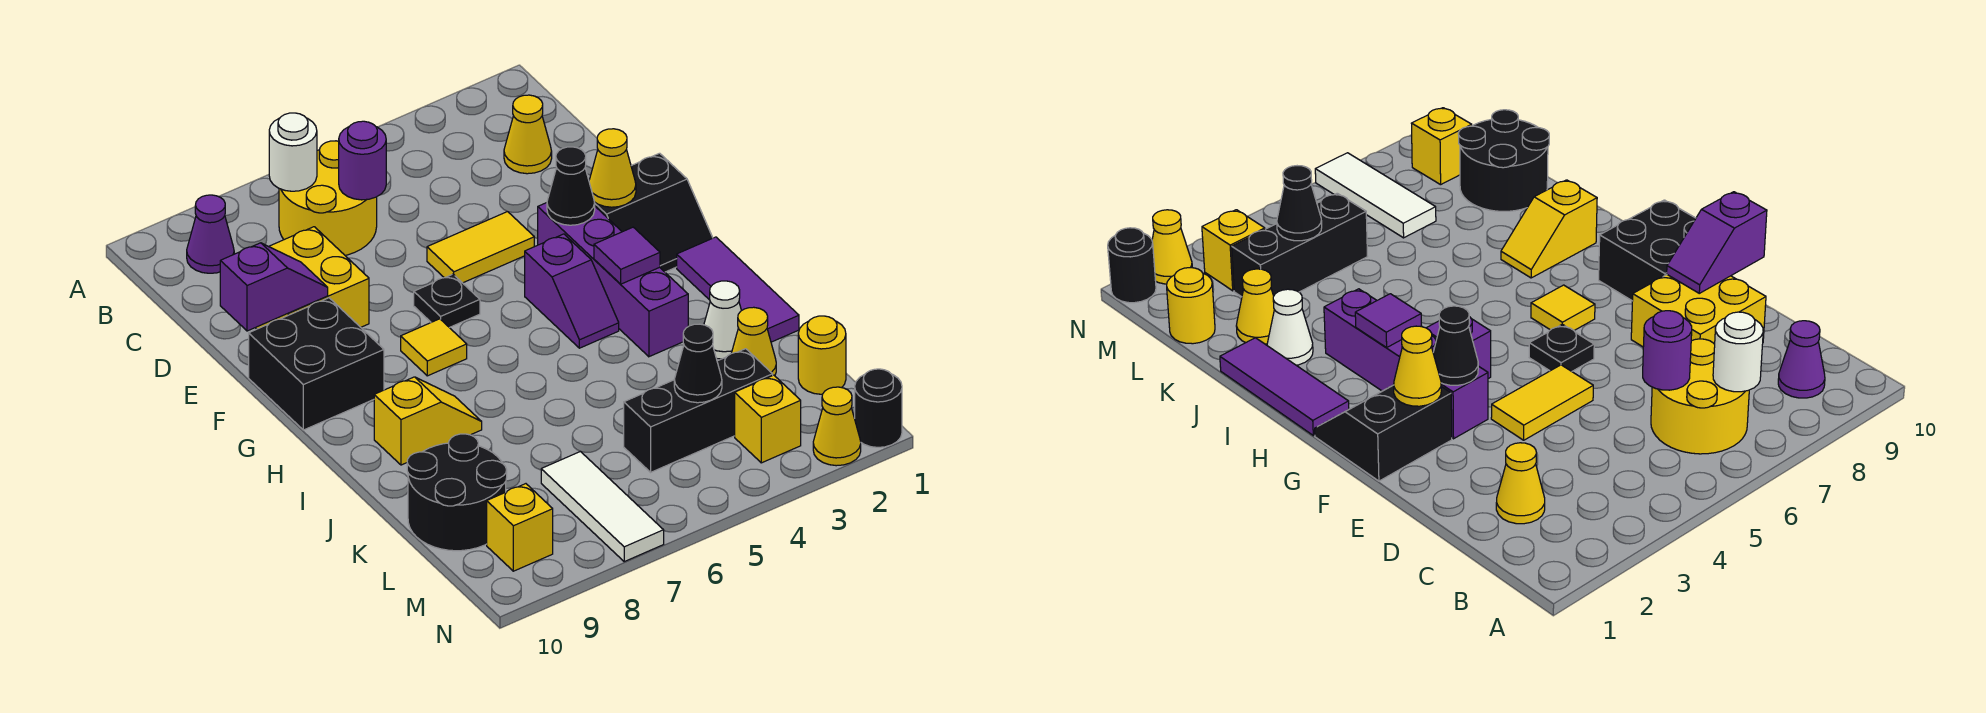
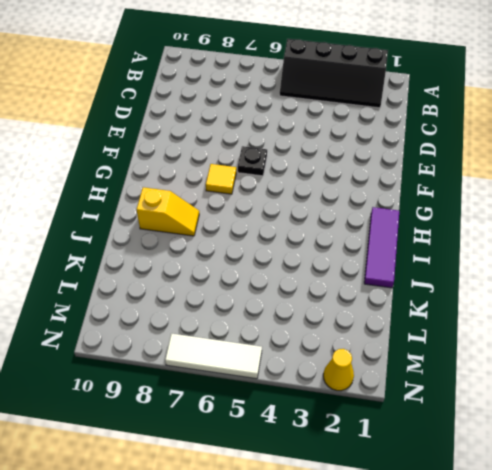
black slope A2:B5 level 1 top A -> none
white tile N5:N7 level 1 -> white tile L7:N7 level 1
none -> yellow round brick B6:C7 level 1
none -> purple cone B9 level 1
none -> yellow cone C2 level 1
none -> yellow brick D8:E9 level 1

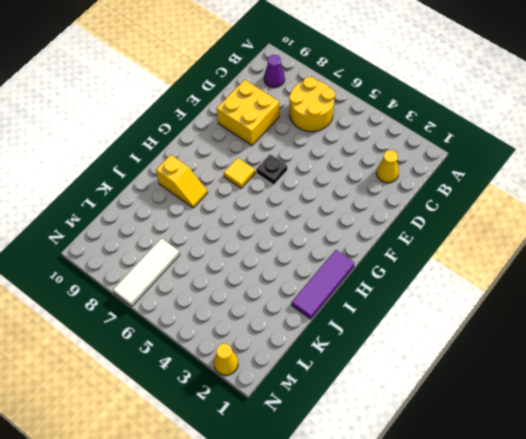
none -> yellow tile E4:E5 level 1
none -> black slope F1:G2 level 1 top F
none -> purple brick F3:I3 level 1
none -> black brick F9:G10 level 1

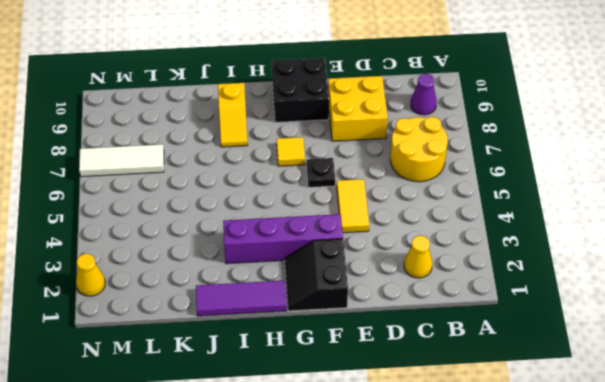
none -> purple slope G4:H4 level 1 top G
none -> white cone J2 level 1
none -> yellow cone K2 level 1
none -> black round brick K9:L10 level 1

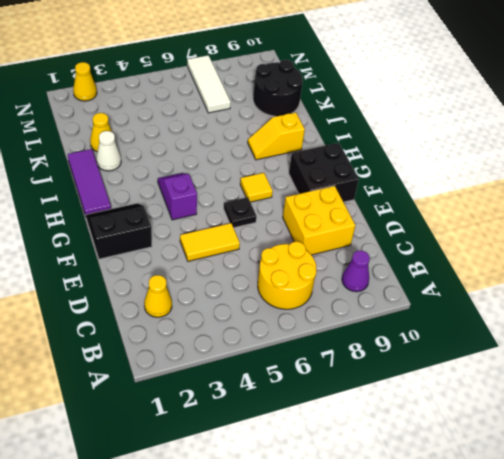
none -> purple brick F3:I3 level 1
none -> yellow round brick L1 level 1
none -> black brick L3:L5 level 1
none -> yellow brick M3 level 1

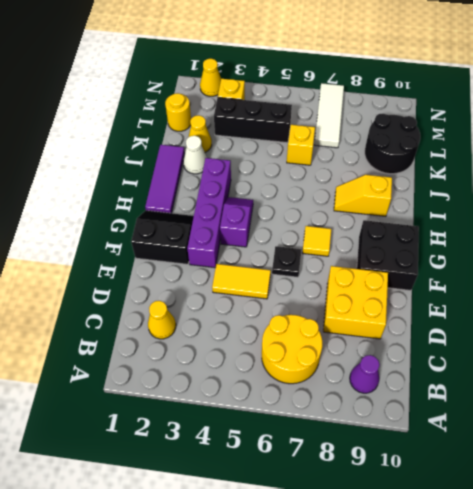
yellow brick K6 level 1 -> yellow brick M9 level 1
none -> black round brick N1 level 1
none -> white round brick B7 level 2
none -> purple round brick C6 level 2
none -> purple slope E9:E10 level 2 top 10

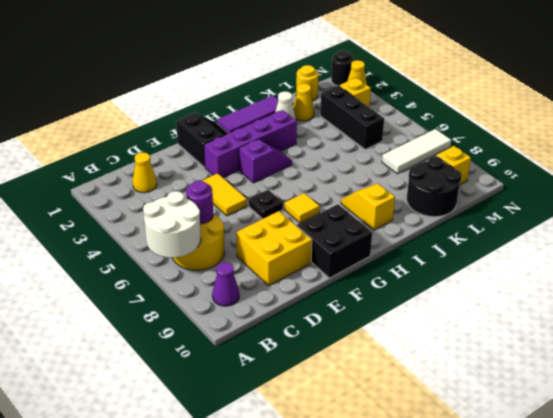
white round brick A6:B7 level 2 -> white round brick B7 level 2
none -> purple slope E9:E10 level 2 top 10
none -> yellow cone F2 level 2
none -> black cone F3 level 2
none -> purple tile H3 level 2

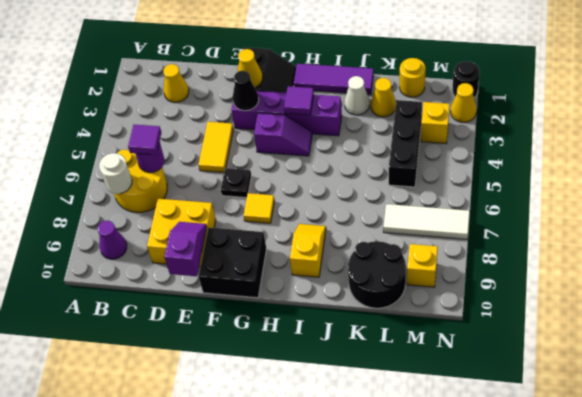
purple tile C6 level 3 -> none
none -> black cone L4 level 2

